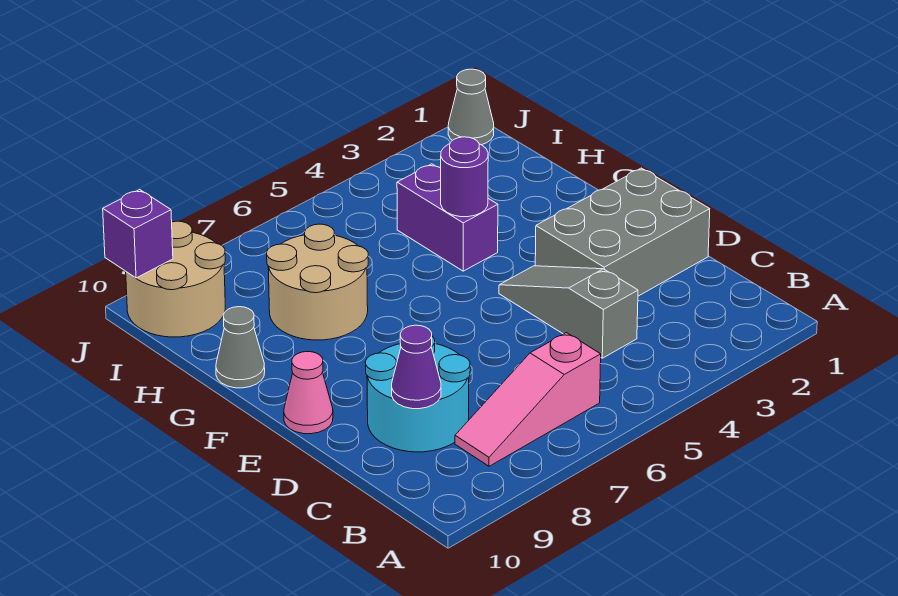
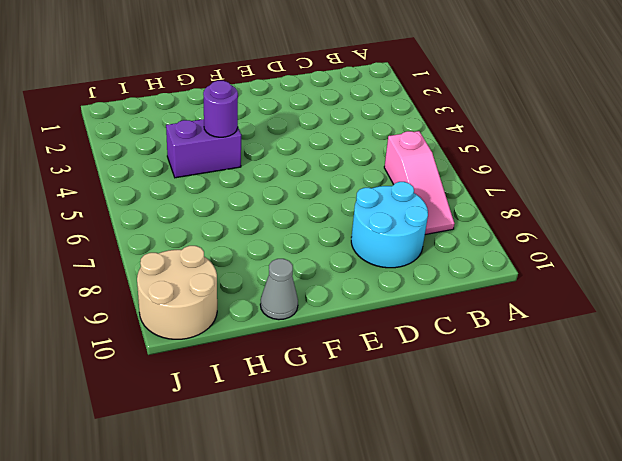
none -> grey slope C4:E4 level 1 top C
none -> grey brick D1:E3 level 1
none -> pink cone E10 level 1

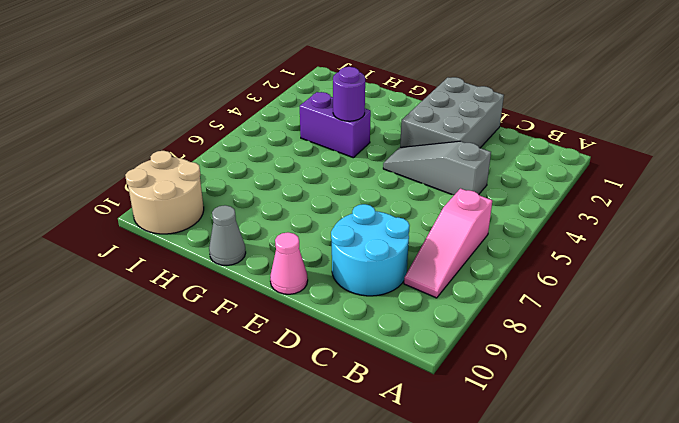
none -> tan round brick G7:H8 level 1
none -> grey cone J1 level 1
none -> purple cone C9 level 2

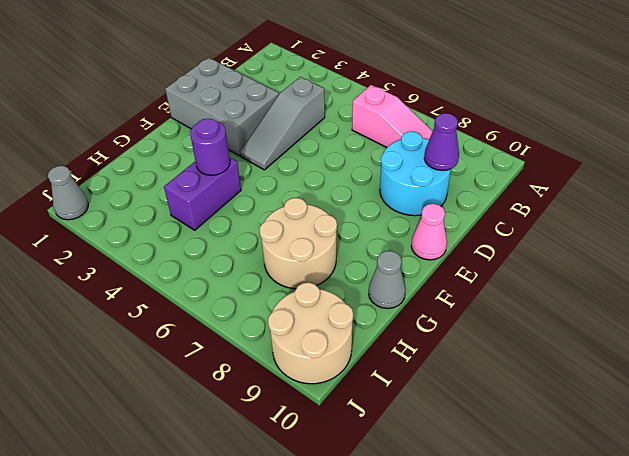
none -> purple brick J10 level 2

